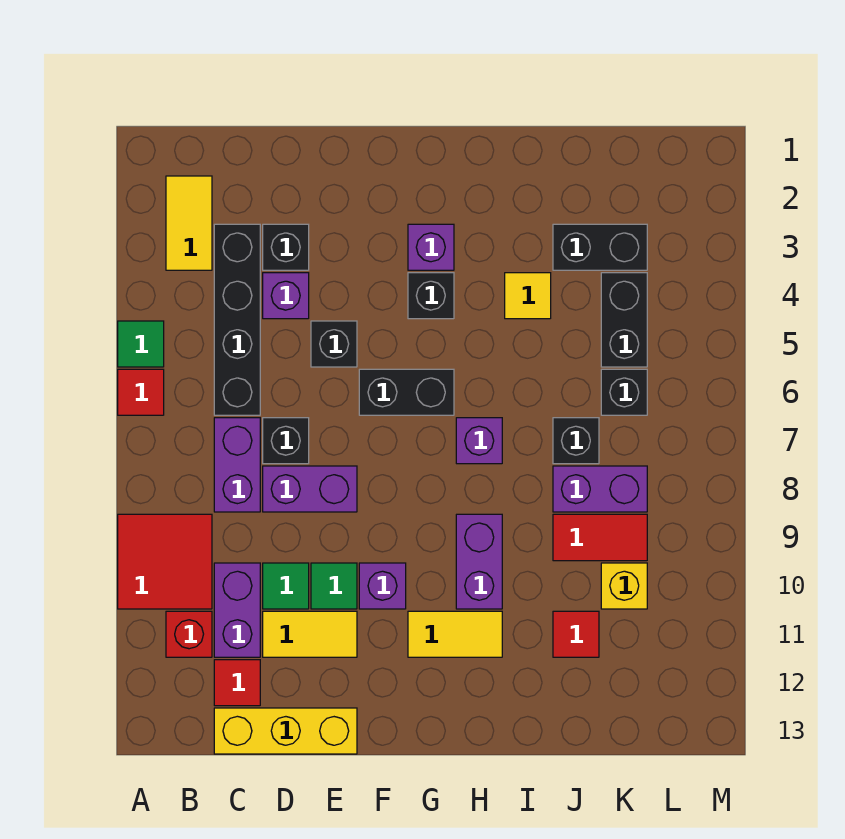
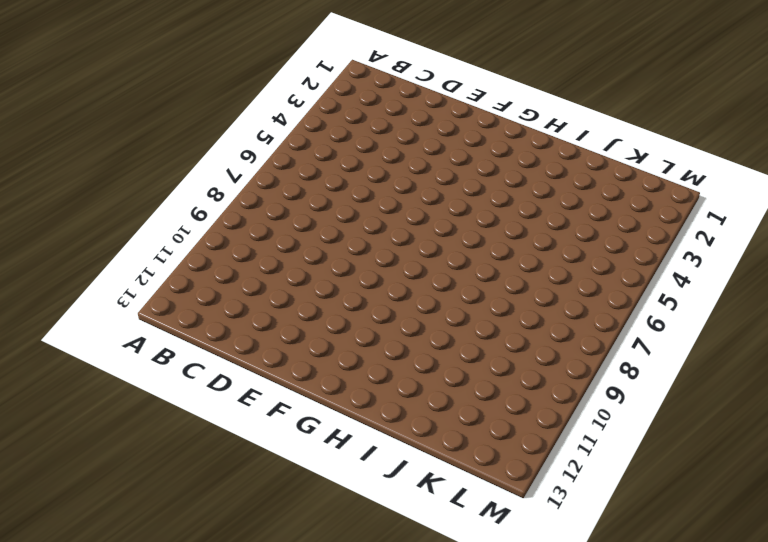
none -> green tile A5 level 1
none -> red tile A6 level 1
none -> red tile A9:B10 level 1
none -> yellow tile B2:B3 level 1

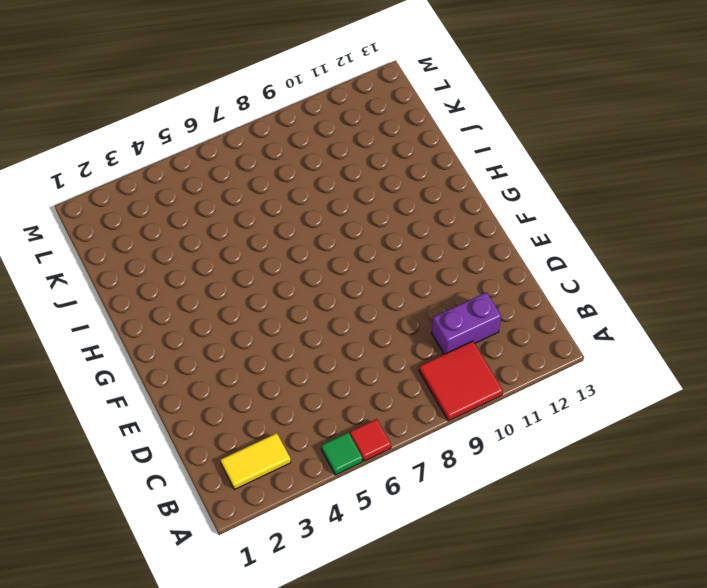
none -> red brick B11 level 1
none -> black brick C3:C6 level 1
none -> purple brick C7:C8 level 1
none -> red tile C12 level 1

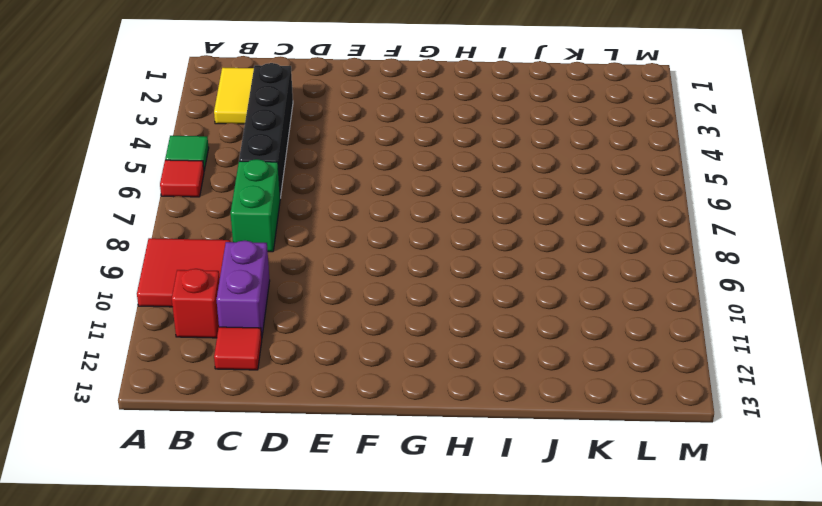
green brick C7:C8 level 1 -> purple brick C7:C8 level 1
none -> yellow brick C13:E13 level 1
none -> black brick D3 level 1
none -> purple brick D4 level 1
none -> black brick D7 level 1

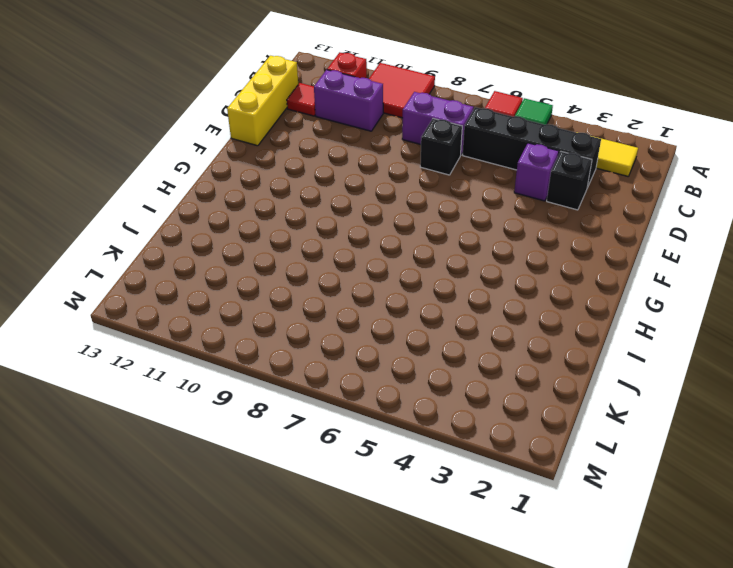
none -> purple brick D8:E8 level 1
none -> green tile D10 level 1
none -> yellow tile D11:E11 level 1
none -> black brick E5 level 1

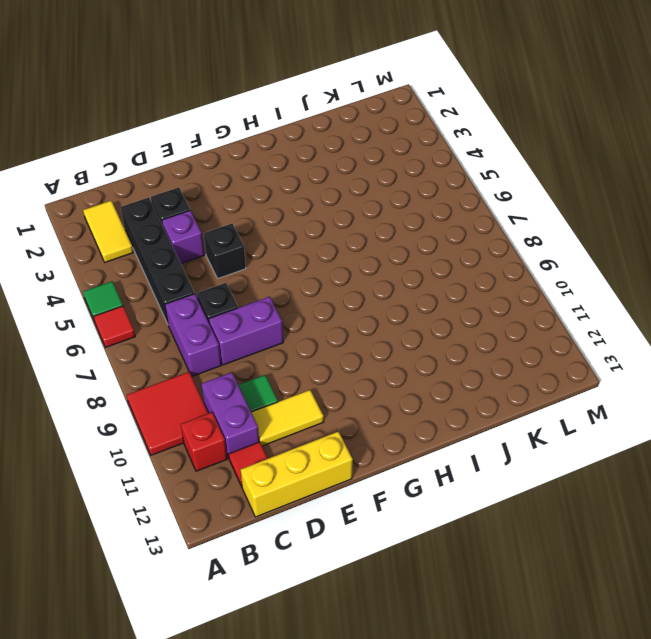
none -> green tile E10 level 1
none -> black brick F6:G6 level 1
none -> purple brick F10 level 1
none -> purple brick G3 level 1

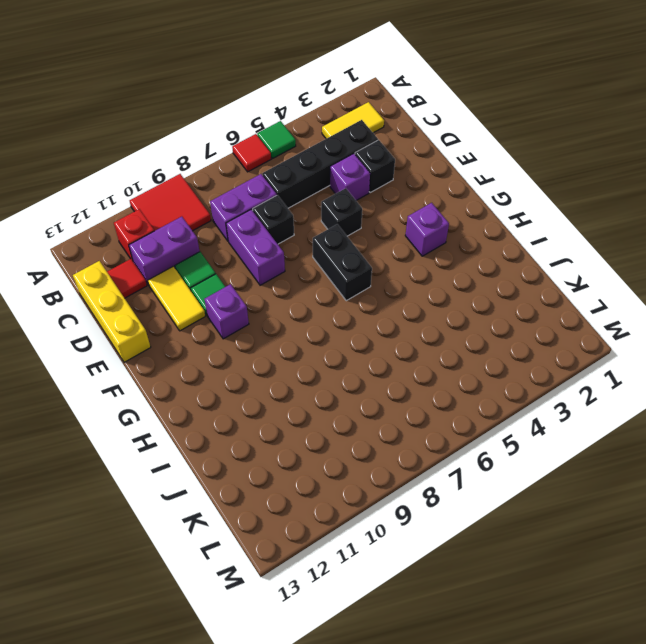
none -> black brick G4 level 1
none -> yellow tile G11:H11 level 1
none -> purple brick H7 level 1
none -> purple brick H9:H10 level 1

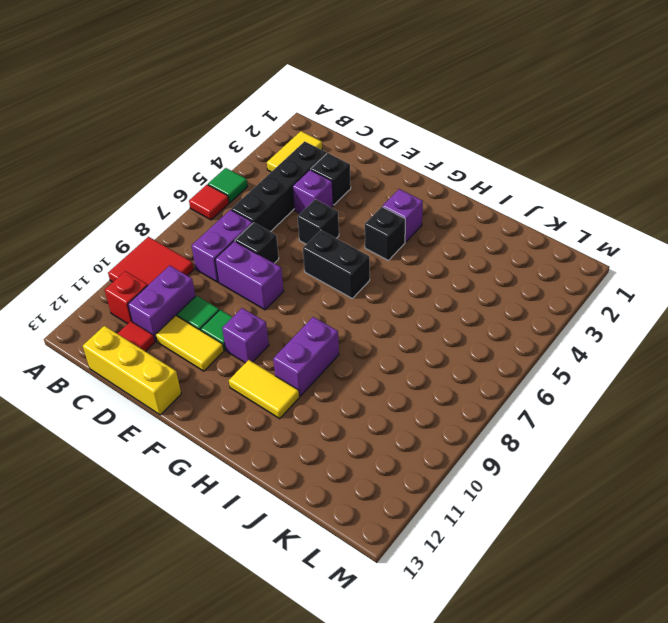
none -> purple brick H7 level 1
none -> yellow tile I4 level 1
none -> black brick J3:K3 level 1
none -> black brick J7 level 1

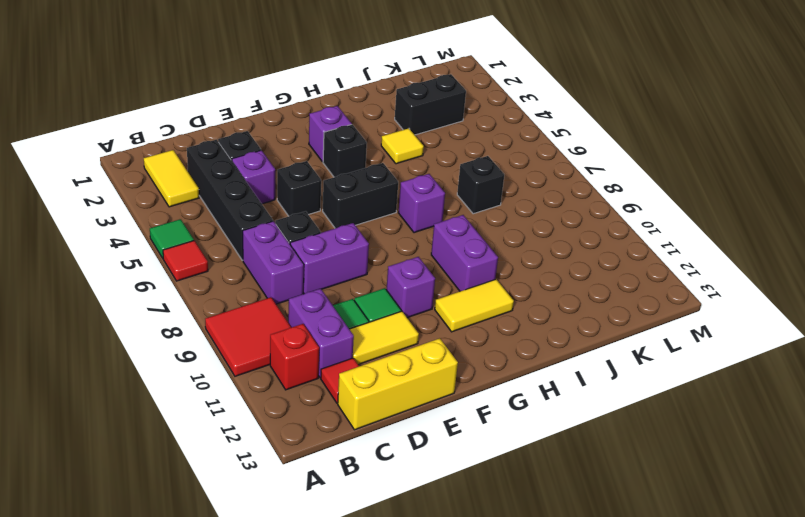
none -> purple brick J8:K8 level 1
none -> red tile J9:K9 level 1
none -> red tile J11 level 1
none -> black brick K4:K5 level 1

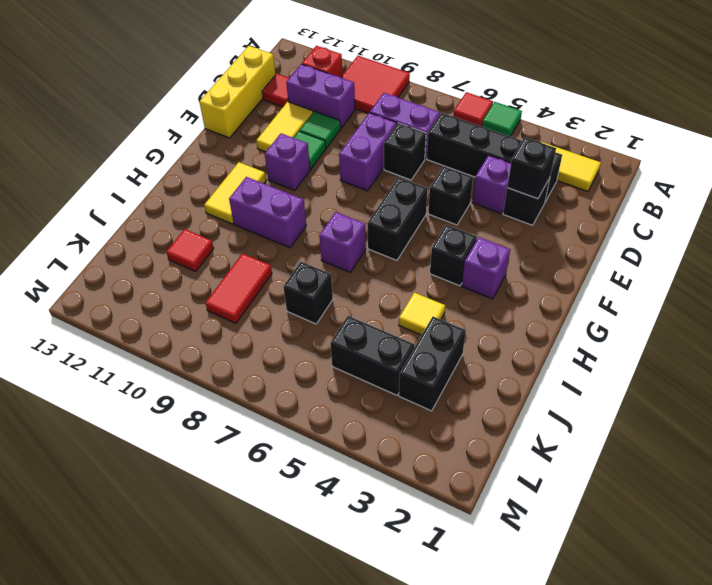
black brick D3 level 2 -> black brick K6 level 1
none -> purple brick J8:K8 level 1
none -> yellow brick K10 level 1

